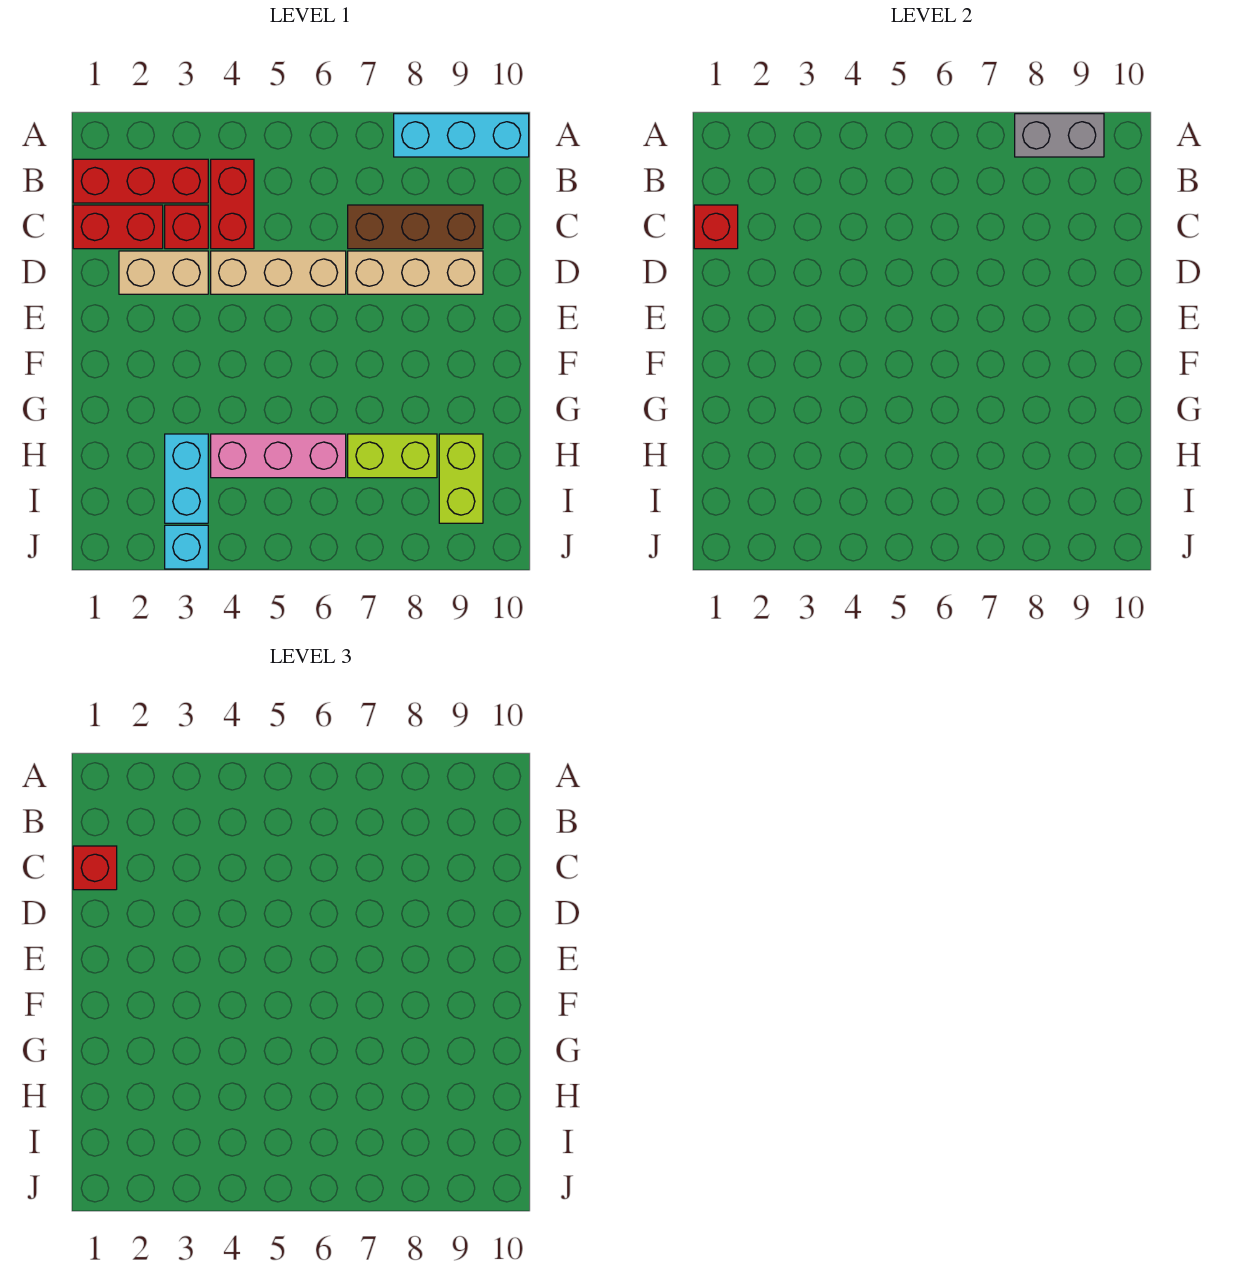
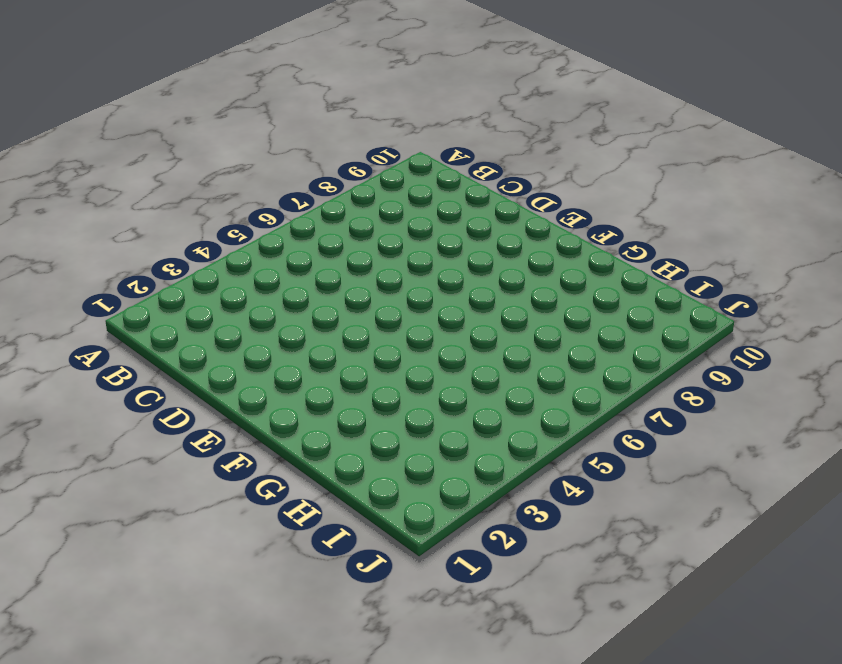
none -> cyan brick A8:A10 level 1
none -> red brick B1:B3 level 1
none -> red brick B4:C4 level 1

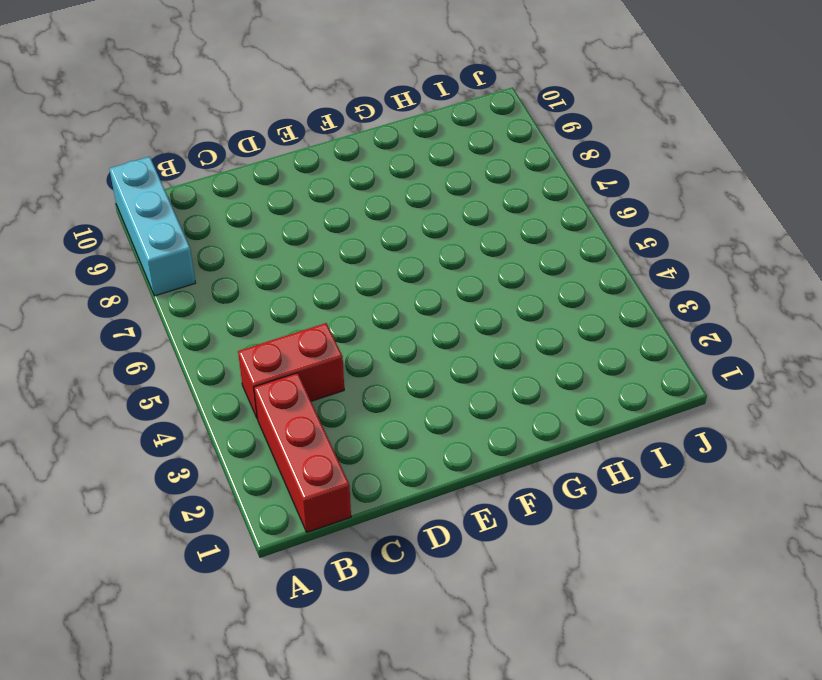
none -> red brick C1:C2 level 1
none -> red brick C3 level 1
none -> brown brick C7:C9 level 1

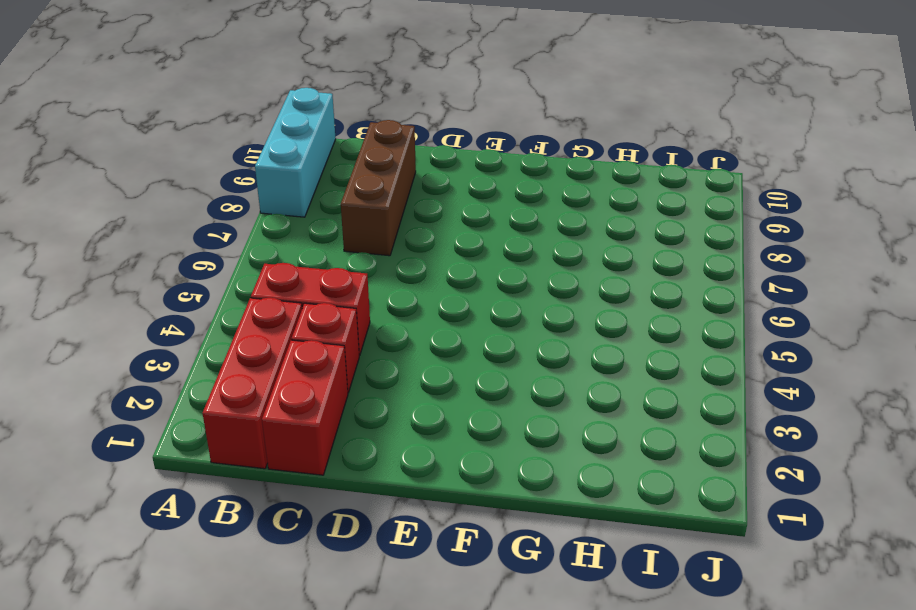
none -> tan brick D2:D3 level 1
none -> tan brick D4:D6 level 1
none -> tan brick D7:D9 level 1

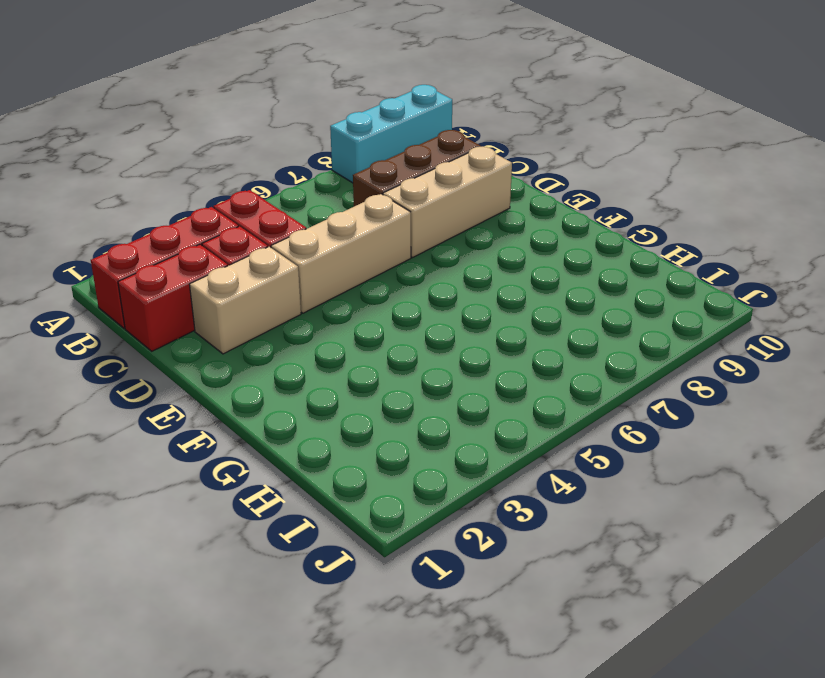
none -> cyan brick H3:I3 level 1
none -> pink brick H4:H6 level 1
none -> lime brick H7:H8 level 1

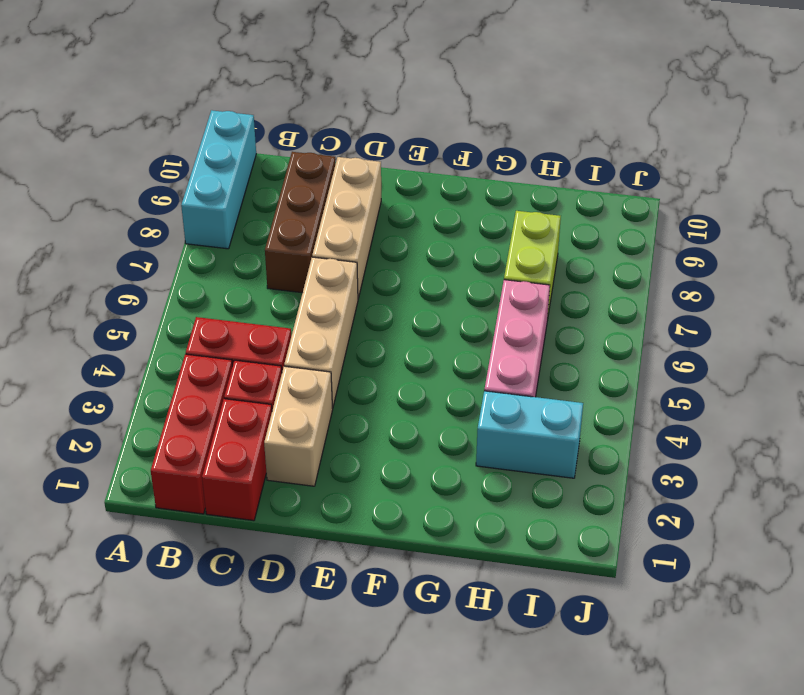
none -> lime brick H9:I9 level 1
none -> cyan brick J3 level 1
none -> grey brick A8:A9 level 2

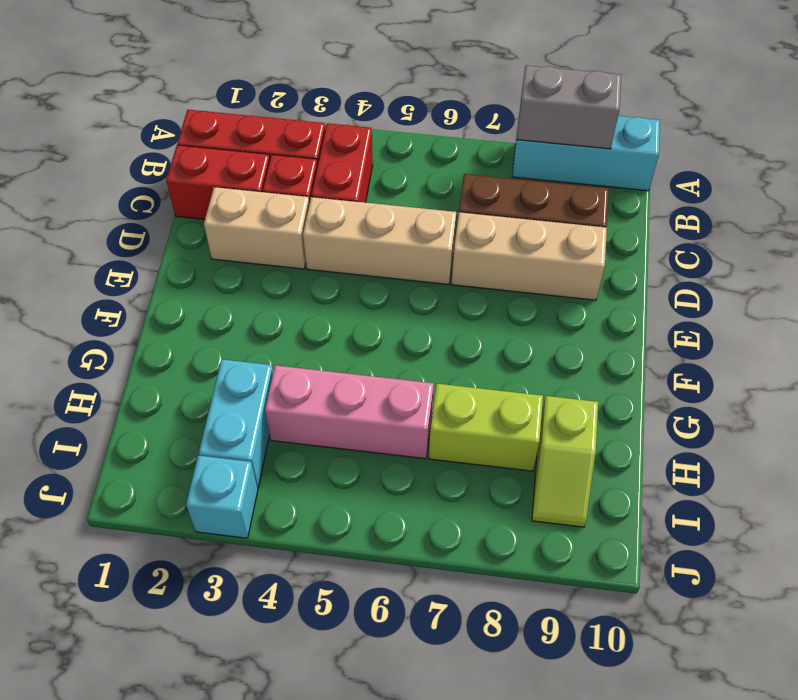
lime slope H9:I9 level 1 top H -> lime brick H9:I9 level 1
none -> red brick C1 level 2
none -> red brick C1 level 3

